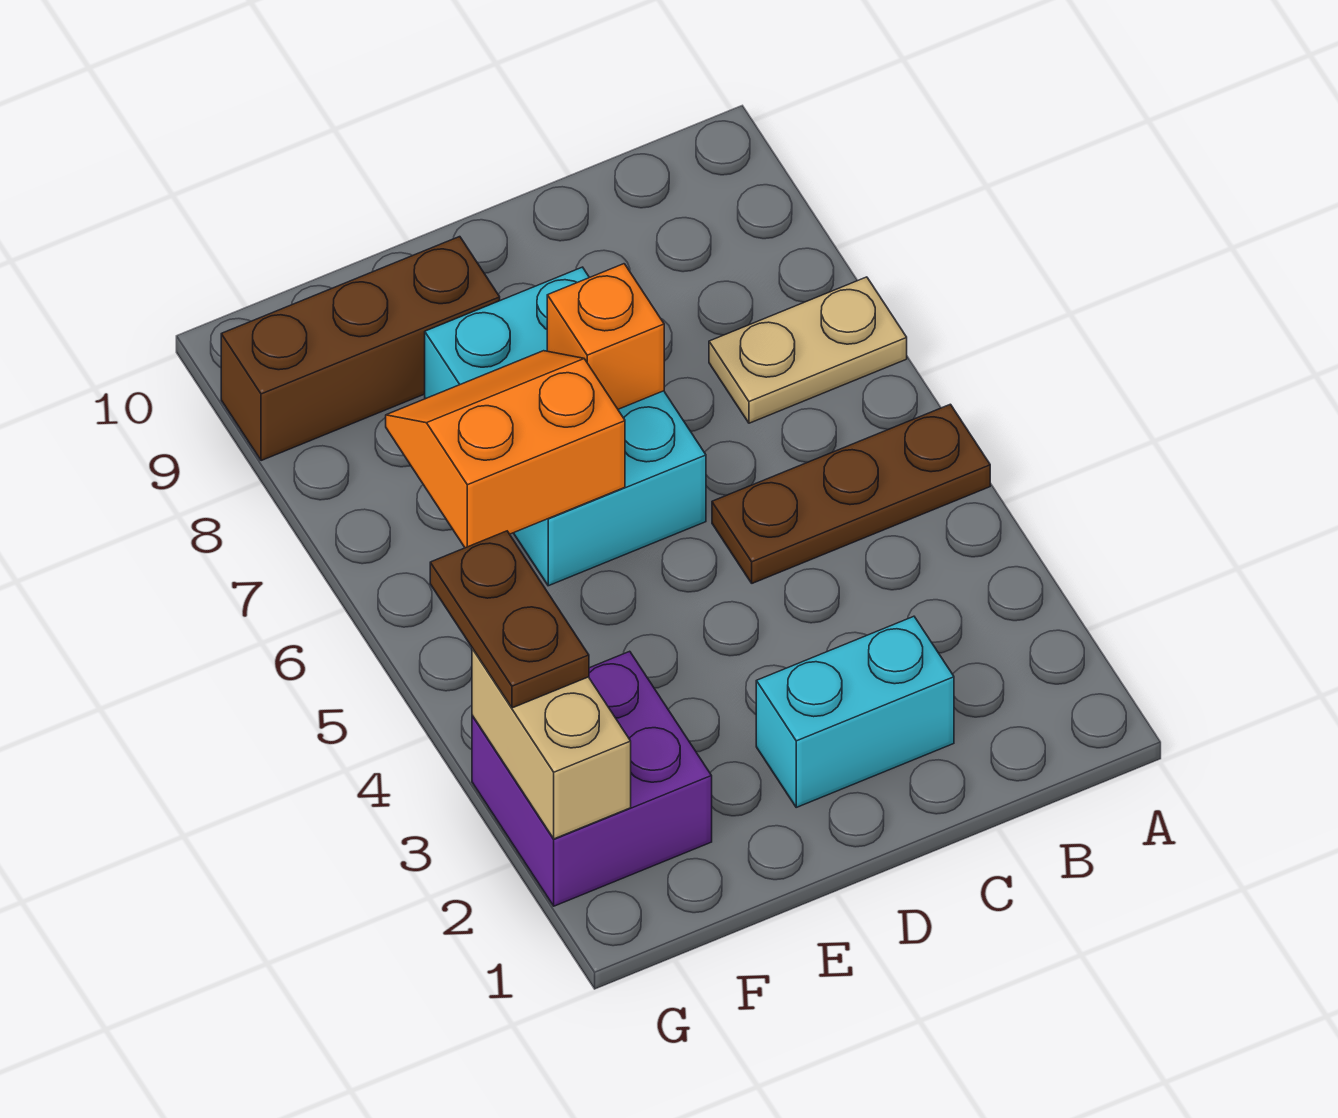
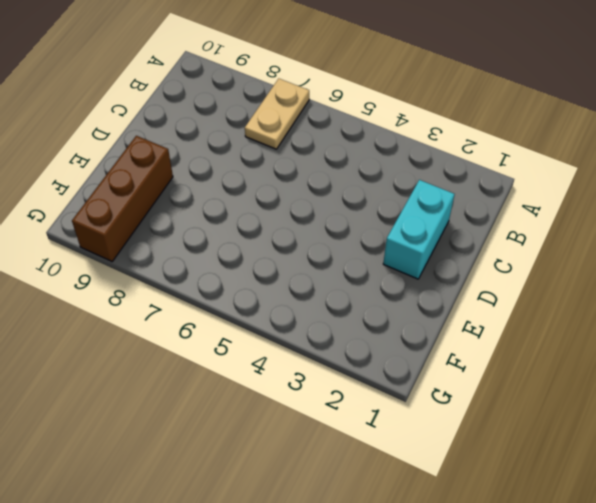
none -> brown plate A5:C5 level 1
none -> cyan brick D6:E8 level 1

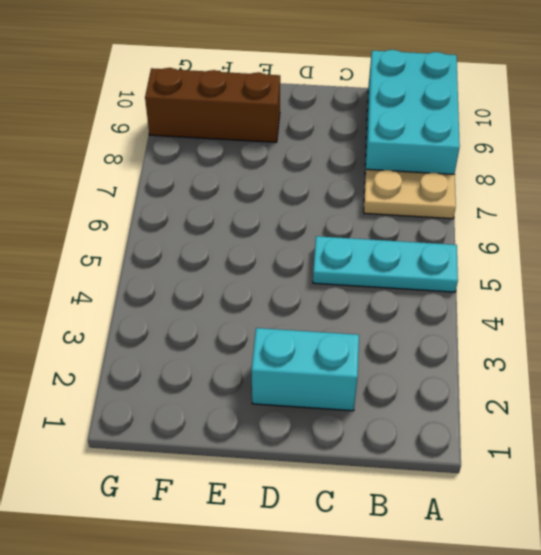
cyan plate A5:C5 level 1 -> brown plate A5:C5 level 1
cyan brick A8:B10 level 1 -> cyan brick D6:E8 level 1
none -> purple brick F2:G3 level 1
none -> orange brick D7 level 2

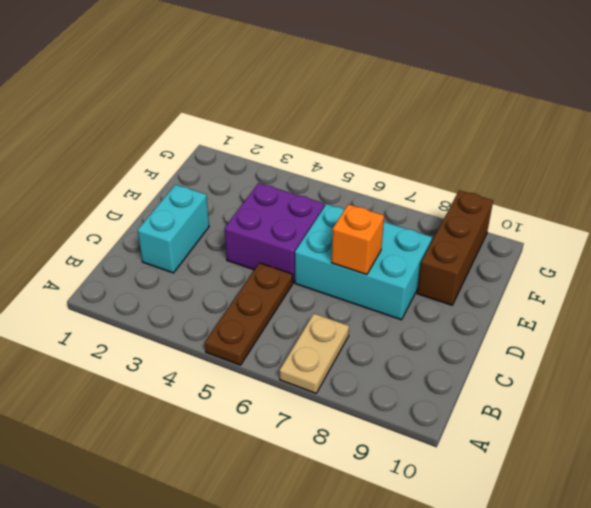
purple brick D4:E5 level 1 -> purple brick F2:G3 level 1
none -> orange slope E6:F7 level 2 top 6
none -> tan brick G2:G3 level 2

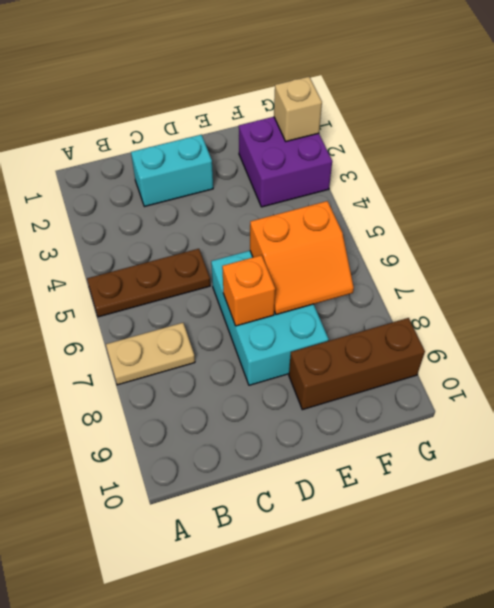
tan brick G2 level 2 -> tan brick G2:G3 level 2
none -> brown plate G3:G4 level 3

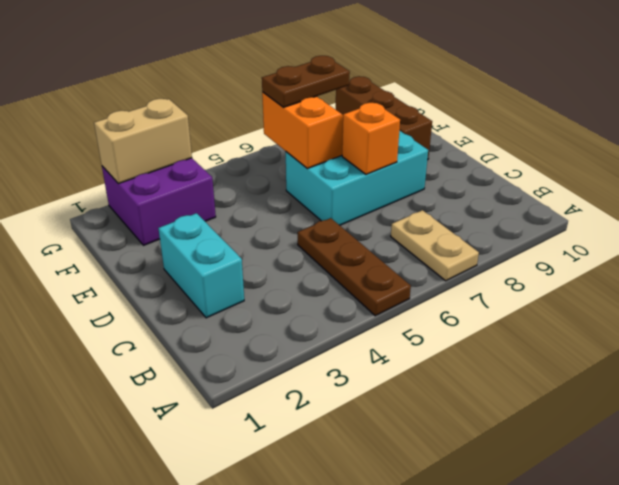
brown plate F6:F7 level 3 -> brown plate G3:G4 level 3

